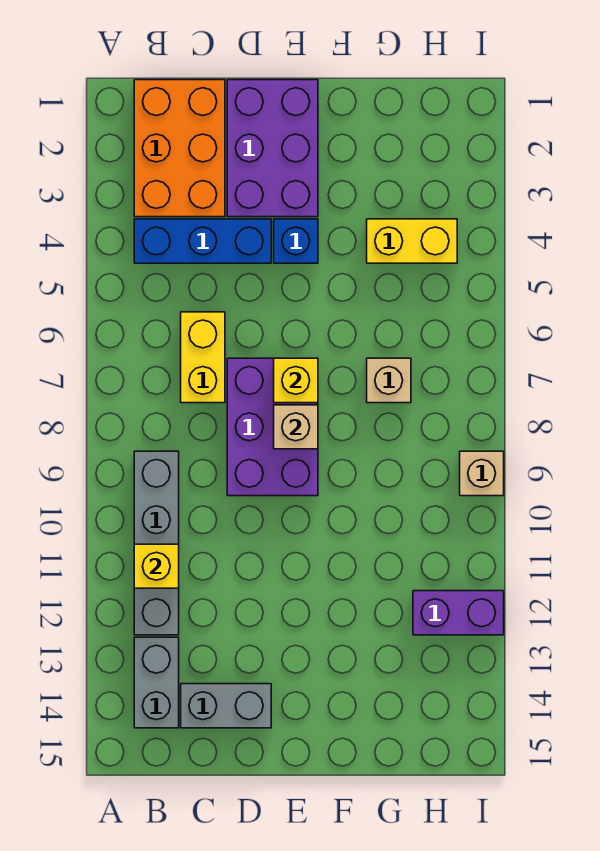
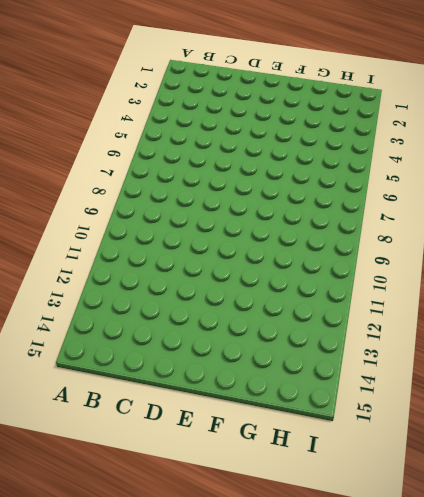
none -> orange brick B1:C3 level 1
none -> blue brick B4:D4 level 1
none -> grey brick B9:B12 level 1

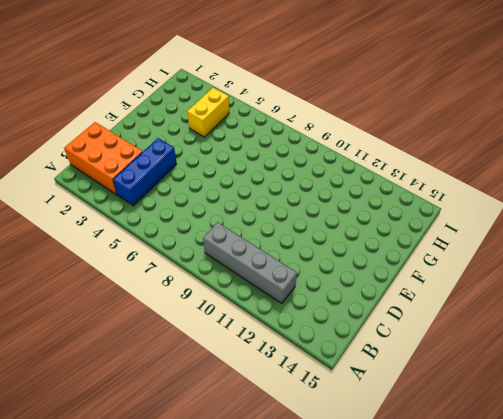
none -> grey brick B13:B14 level 1
none -> yellow brick C6:C7 level 1
none -> grey brick C14:D14 level 1

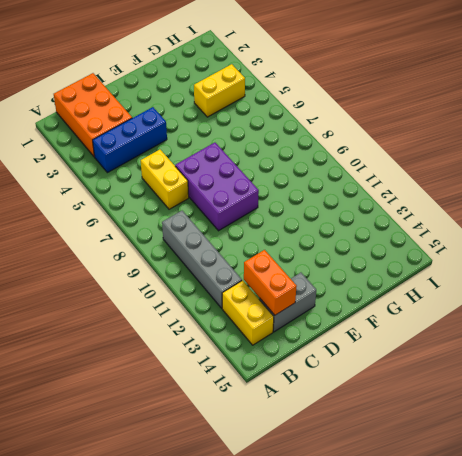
yellow brick B13:B14 level 1 -> grey brick B13:B14 level 1
orange brick C13:C14 level 2 -> none
none -> purple brick D1:E3 level 1
none -> blue brick E4 level 1
none -> tan brick G7 level 1

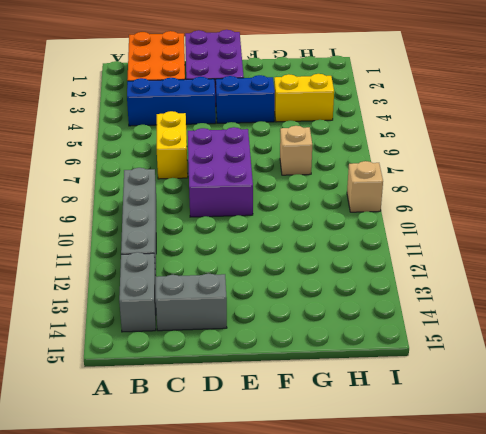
blue brick E4:F4 level 1 -> blue brick E4 level 1
none -> purple brick H12:I12 level 1
none -> yellow brick B11 level 2
none -> yellow brick E7 level 2

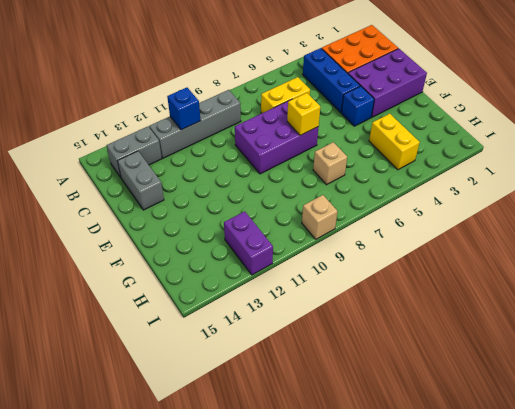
blue brick B11 level 2 -> yellow brick B11 level 2
none -> tan brick E8 level 2

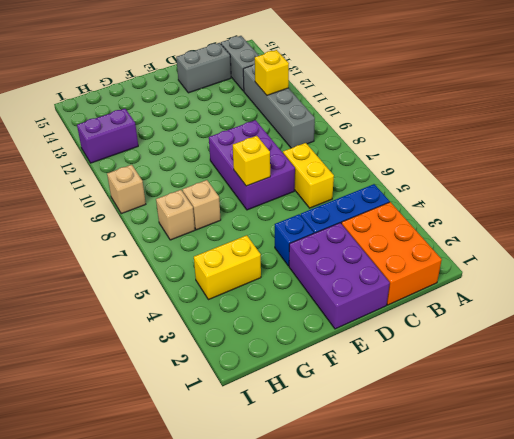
tan brick H7 level 1 -> tan brick E8 level 2

